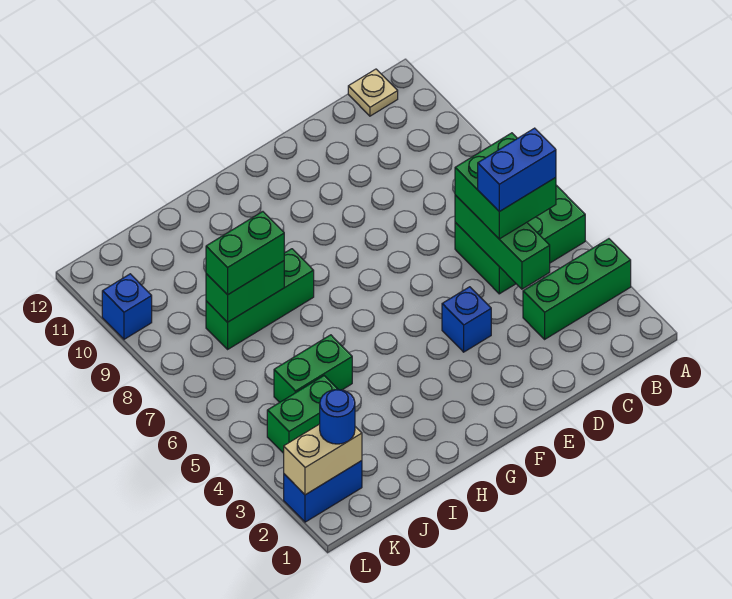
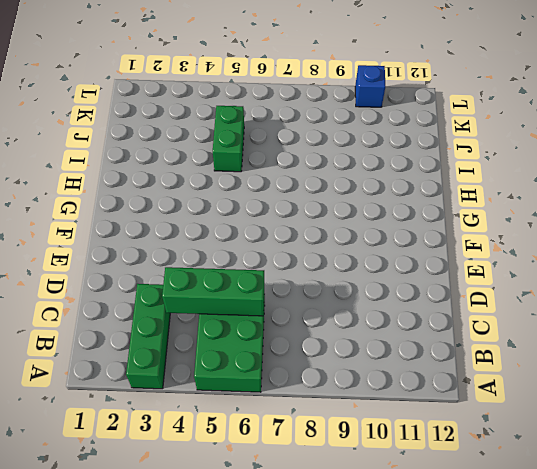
none -> tan plate B12 level 1
none -> blue brick E4 level 1
none -> green brick H8:J8 level 1

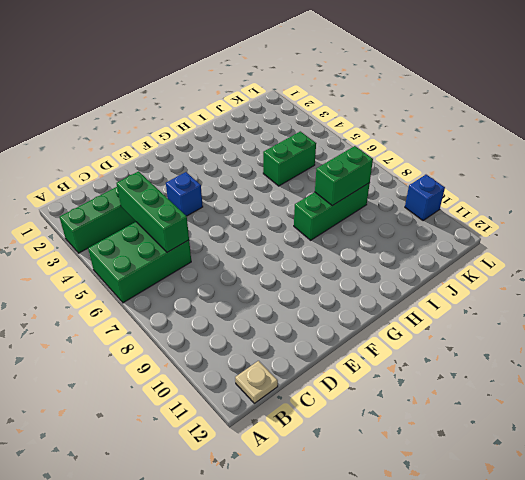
none -> green brick J4:K4 level 1
none -> blue brick K2:L2 level 1
none -> tan brick K2:L2 level 2

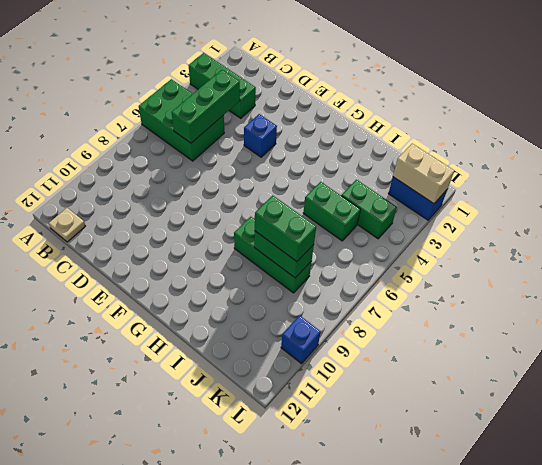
none -> green brick B5:C6 level 3
none -> blue round brick K2 level 3
none -> blue brick B5:C5 level 4

